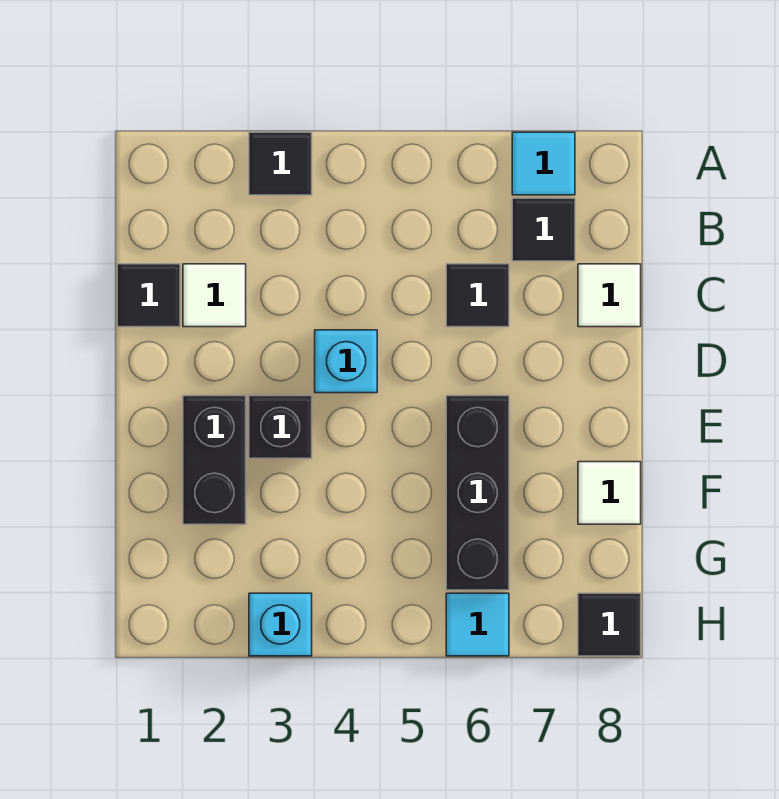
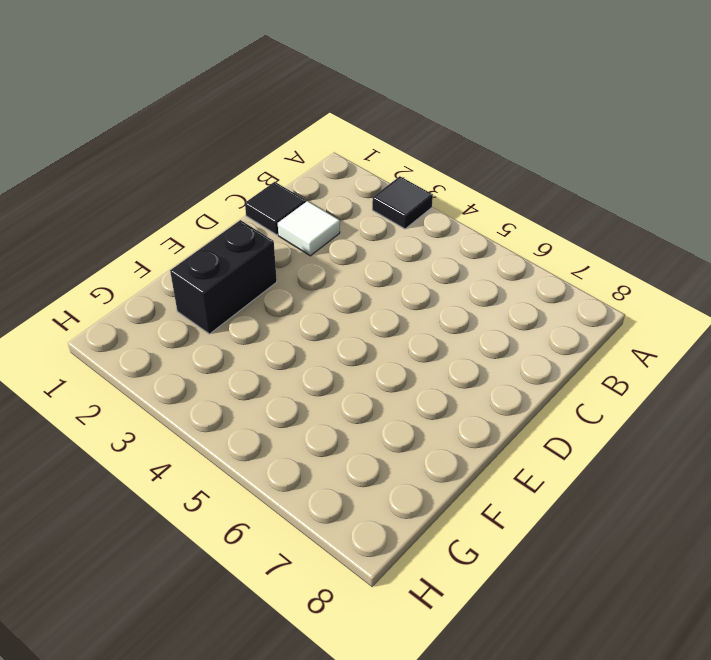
none -> cyan tile A7 level 1
none -> black tile B7 level 1
none -> black tile C6 level 1

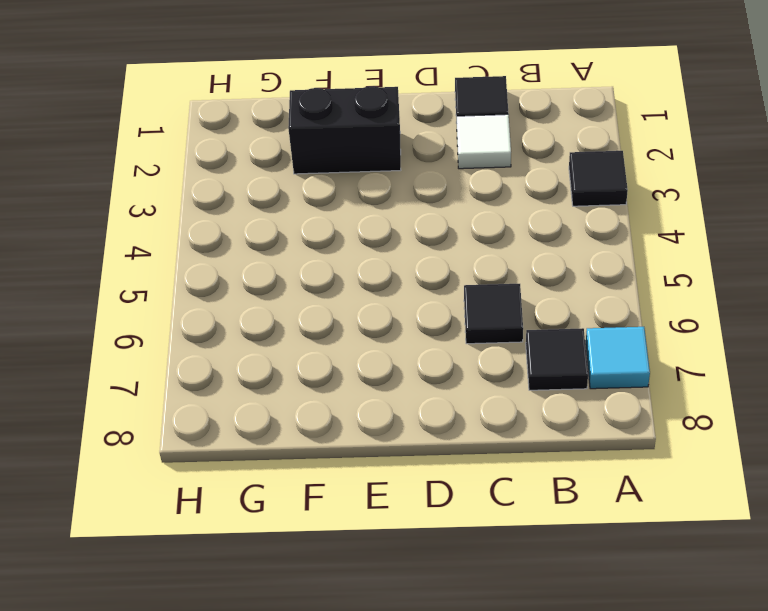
none -> white tile C8 level 1
none -> cyan brick D4 level 1
none -> black brick E3 level 1

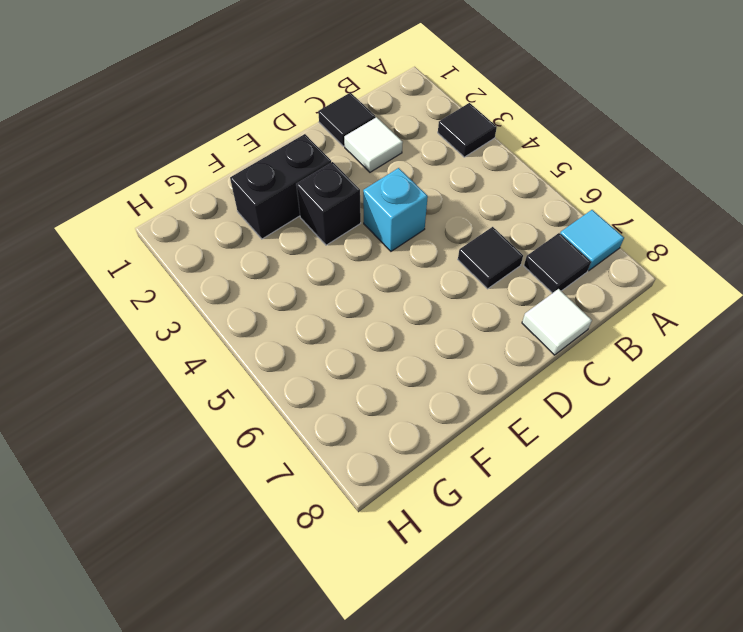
none -> black brick E6:G6 level 1
none -> white tile F8 level 1
none -> cyan brick H3 level 1

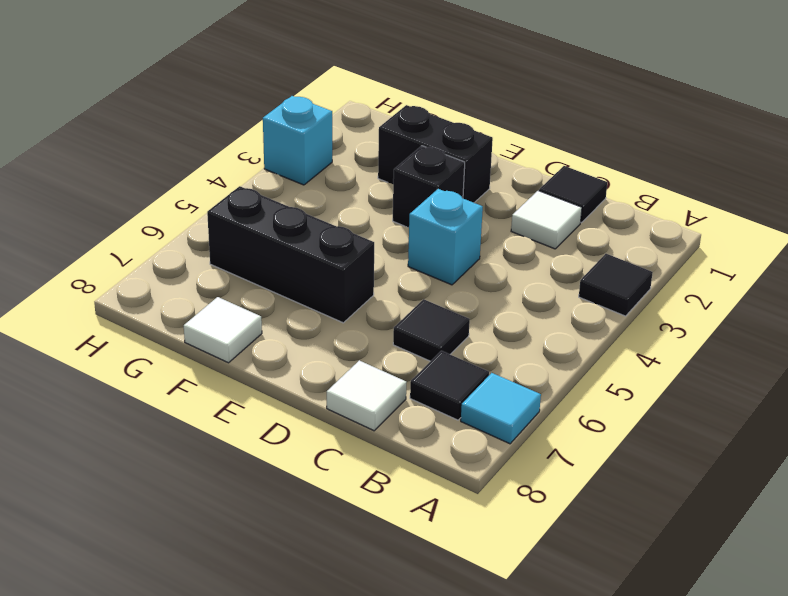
none -> cyan tile H6 level 1
none -> black tile H8 level 1

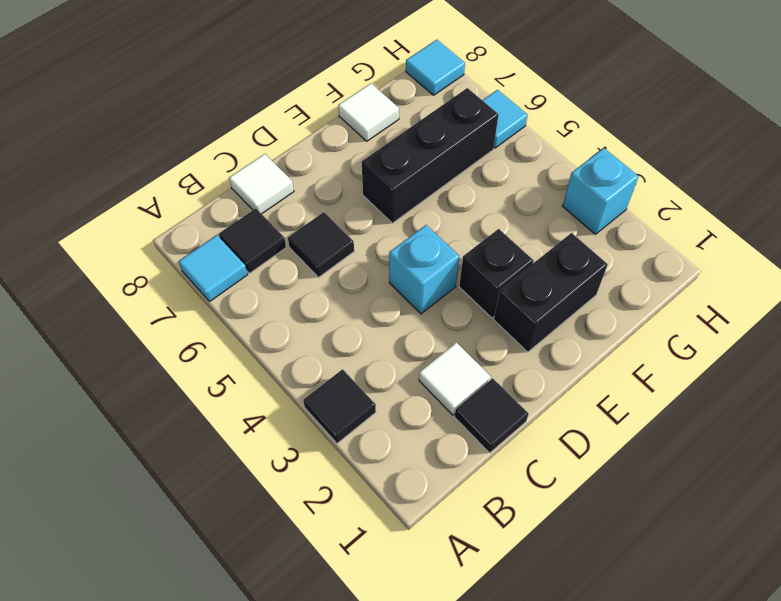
cyan tile H8 level 1 -> black tile H8 level 1

